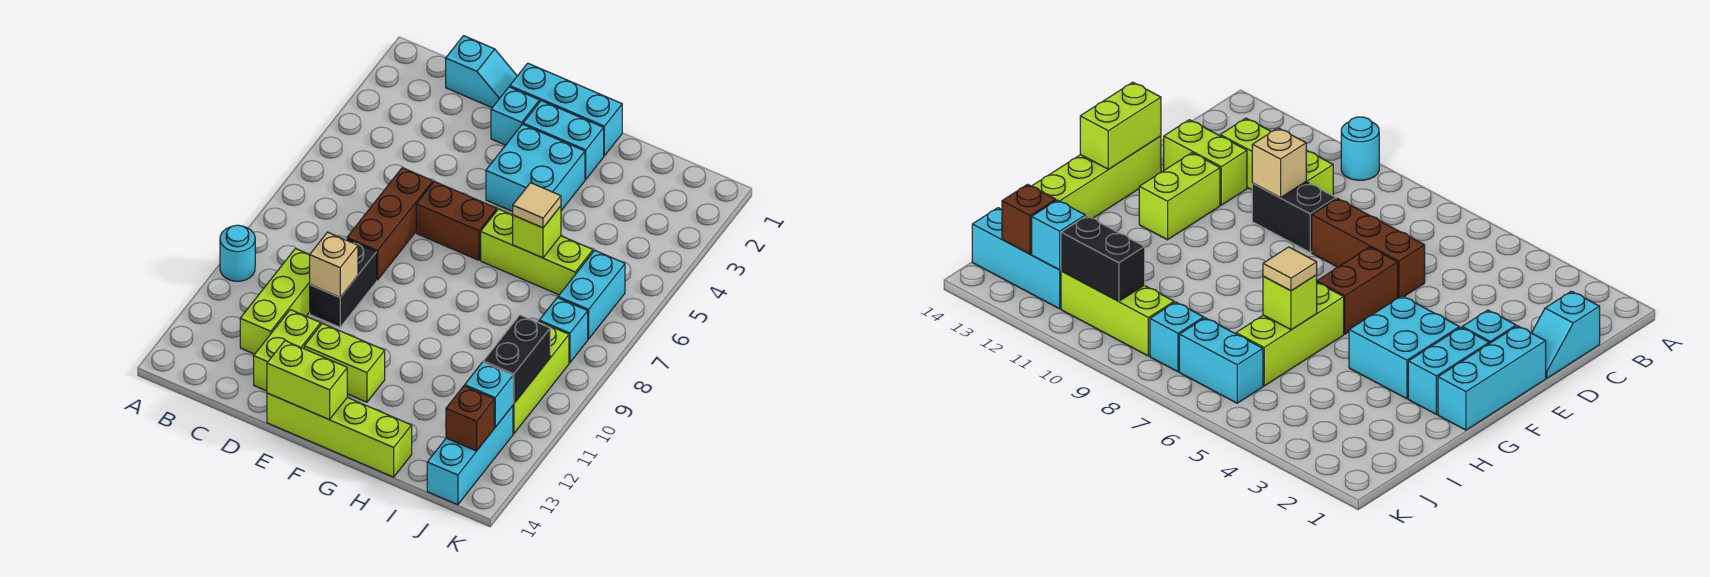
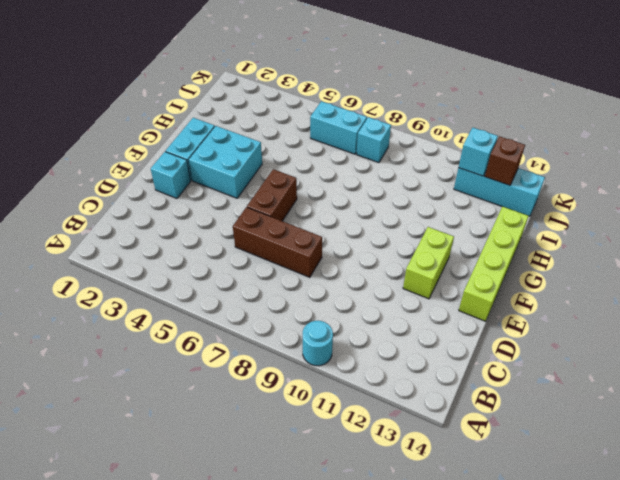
none -> cyan slope C1:D1 level 1 top C
none -> lime brick C10:C12 level 1
none -> black brick D9:D10 level 1

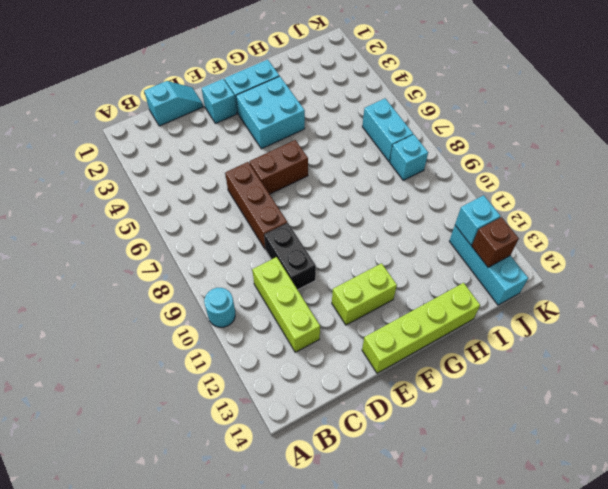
none -> lime brick D12:D13 level 1
none -> cyan brick E1:G1 level 1
none -> lime brick G6:I6 level 1

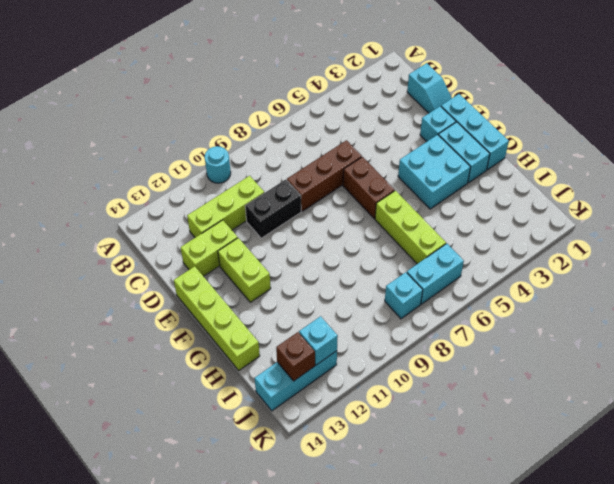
none -> lime brick J9:J11 level 1
none -> tan brick D10 level 2
none -> lime brick E14:F14 level 2

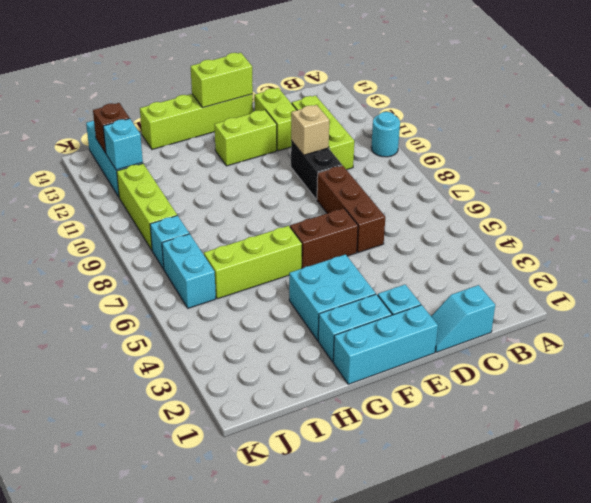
none -> lime brick H6 level 2
none -> black brick J10:J11 level 2
none -> tan tile H6 level 3

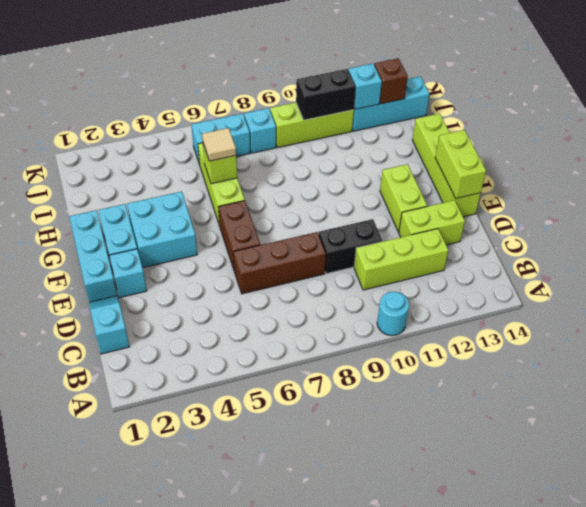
none -> tan brick D10 level 2

